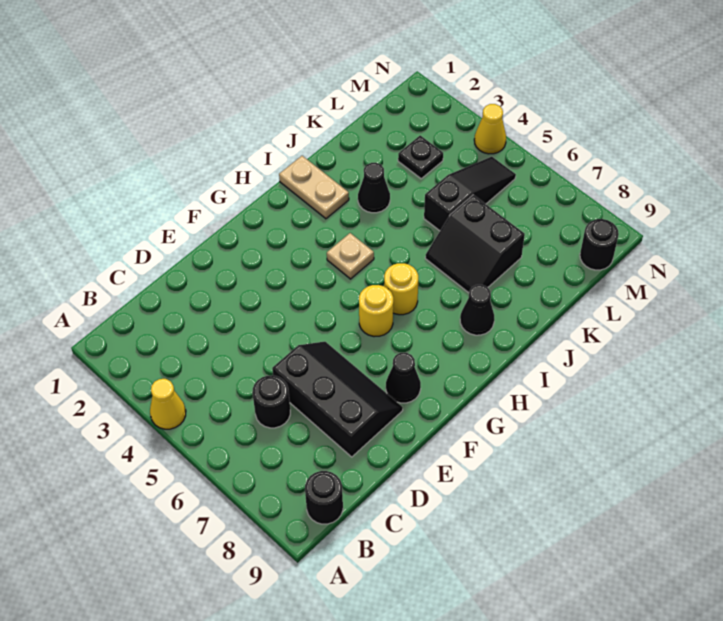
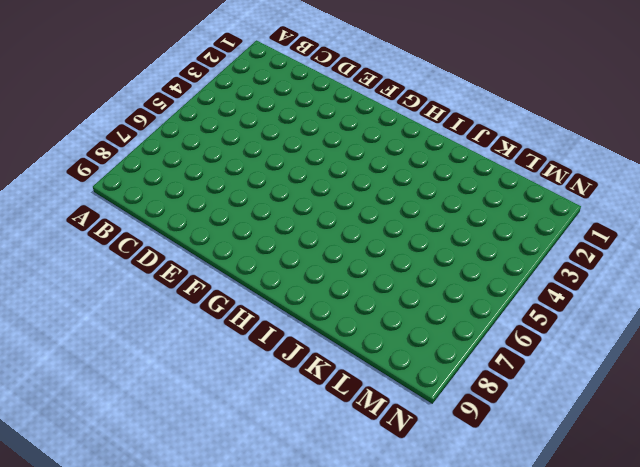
none -> yellow cone A4 level 1
none -> black round brick B9 level 1
none -> black round brick C6 level 1

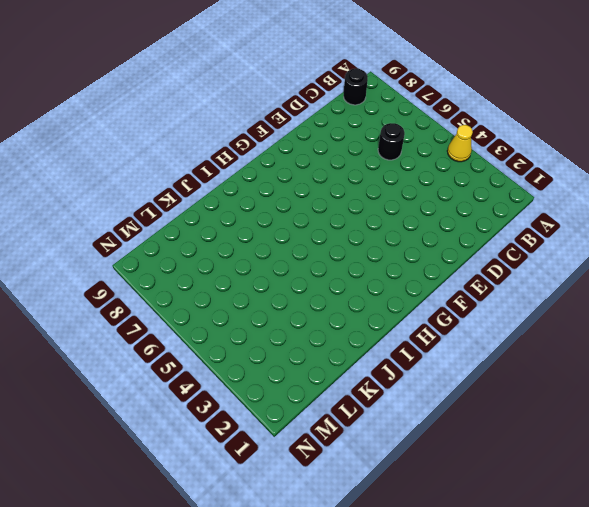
none -> black slope D6:E8 level 1 top D
none -> black cone F8 level 1
none -> yellow round brick G6 level 1

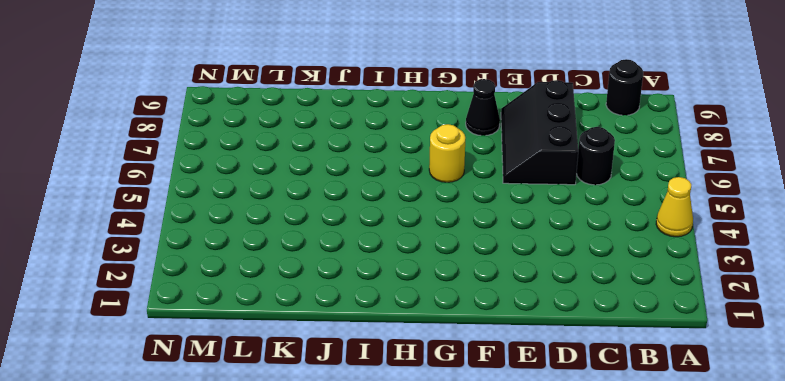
none -> tan plate H4 level 1
none -> yellow round brick H6 level 1
none -> tan plate I1:I2 level 1

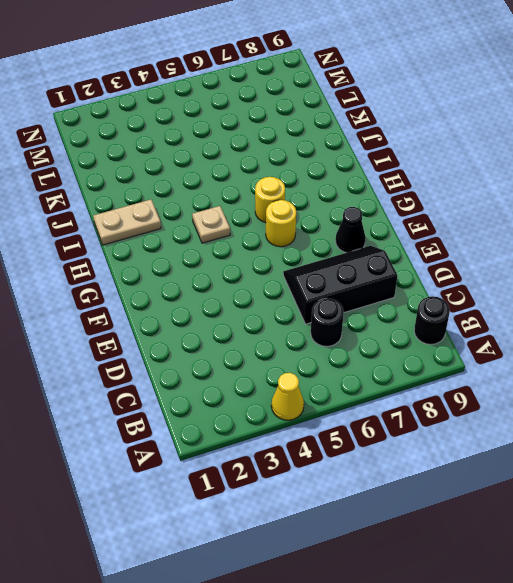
none -> black cone I8 level 1
none -> black cone J3 level 1
none -> black slope J6:K7 level 1 top K

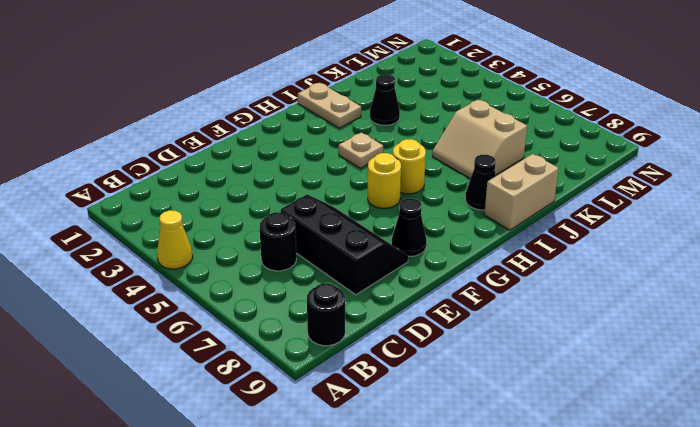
tan brick I9:J9 level 1 -> none
tan slope J6:K7 level 1 top K -> black slope J6:K7 level 1 top K
none -> black slope K5:M5 level 1 top K
none -> black plate L3 level 1
none -> black round brick M9 level 1

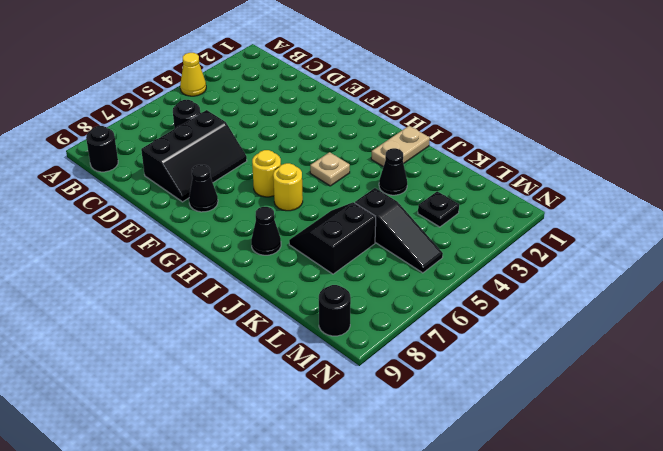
none -> yellow cone N4 level 1

